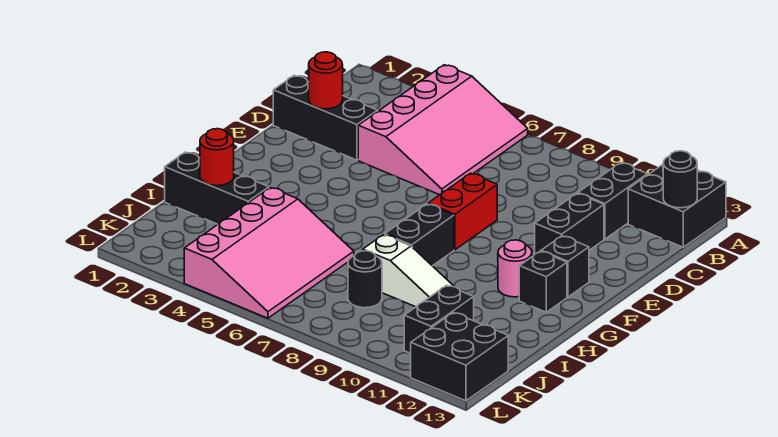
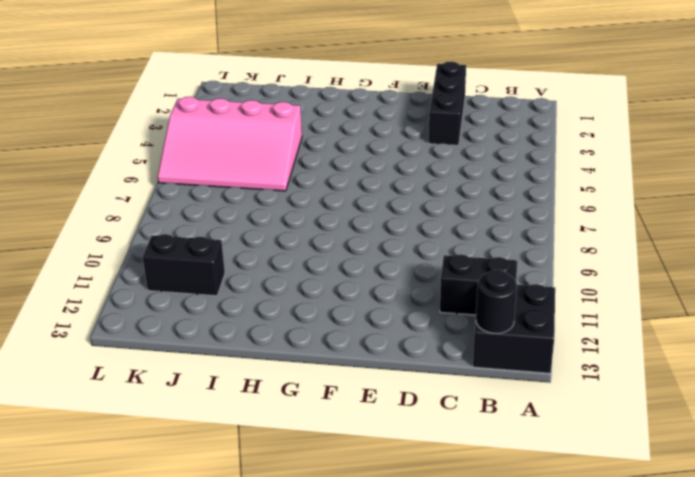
none -> pink slope A4:D6 level 1 top 4
none -> black brick D11:E11 level 1
none -> red brick E8:F8 level 1

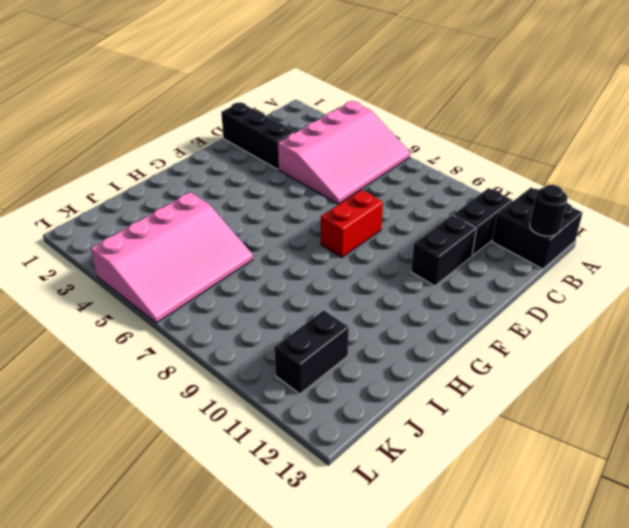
none -> black brick F12 level 1
none -> black brick G8:H8 level 1
none -> pink round brick G11 level 1

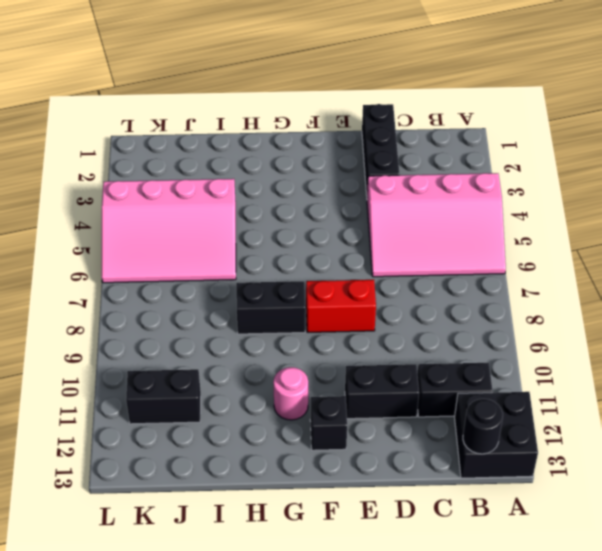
none -> black brick G12 level 1
none -> black brick I1:I3 level 1
none -> white slope I8:I10 level 1 top 8

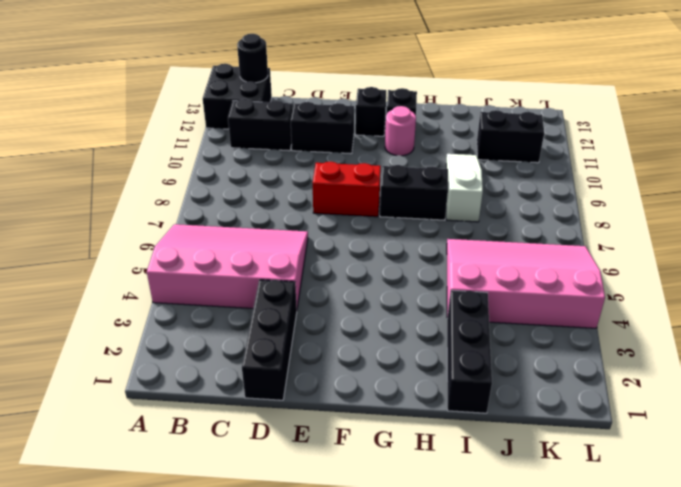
none -> black round brick J8 level 1
none -> black brick K12:L13 level 1
none -> red round brick D2 level 2

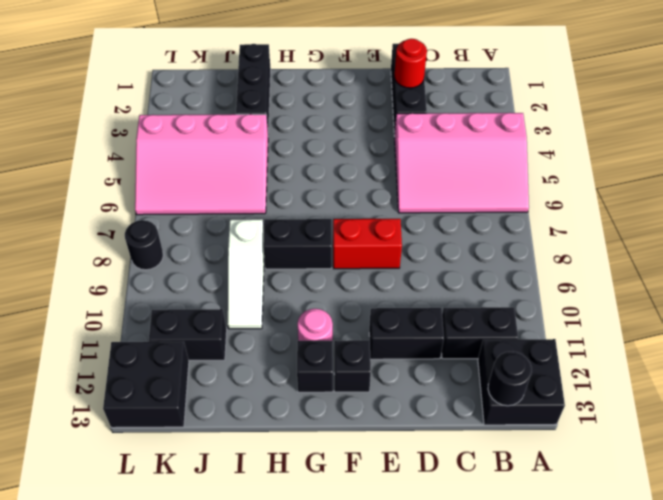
black round brick L8 level 1 -> black round brick J8 level 1
none -> red round brick I2 level 2

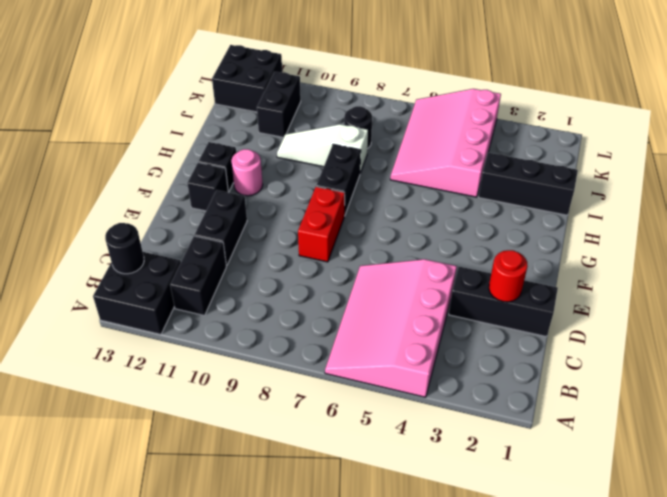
none -> red round brick I2 level 2

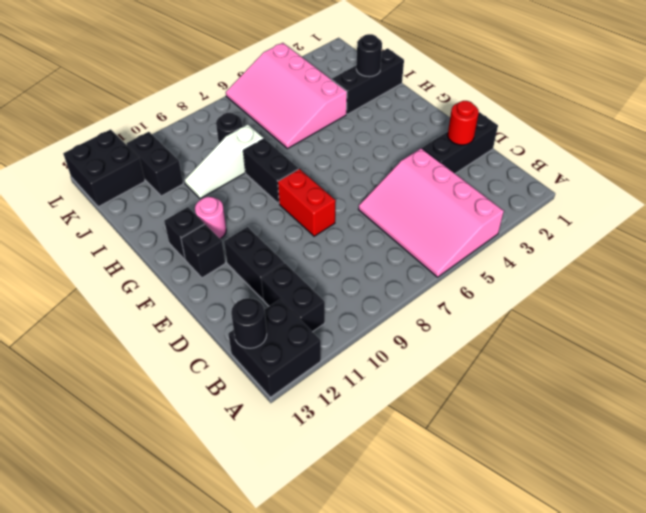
black round brick I2 level 2 -> red round brick I2 level 2

